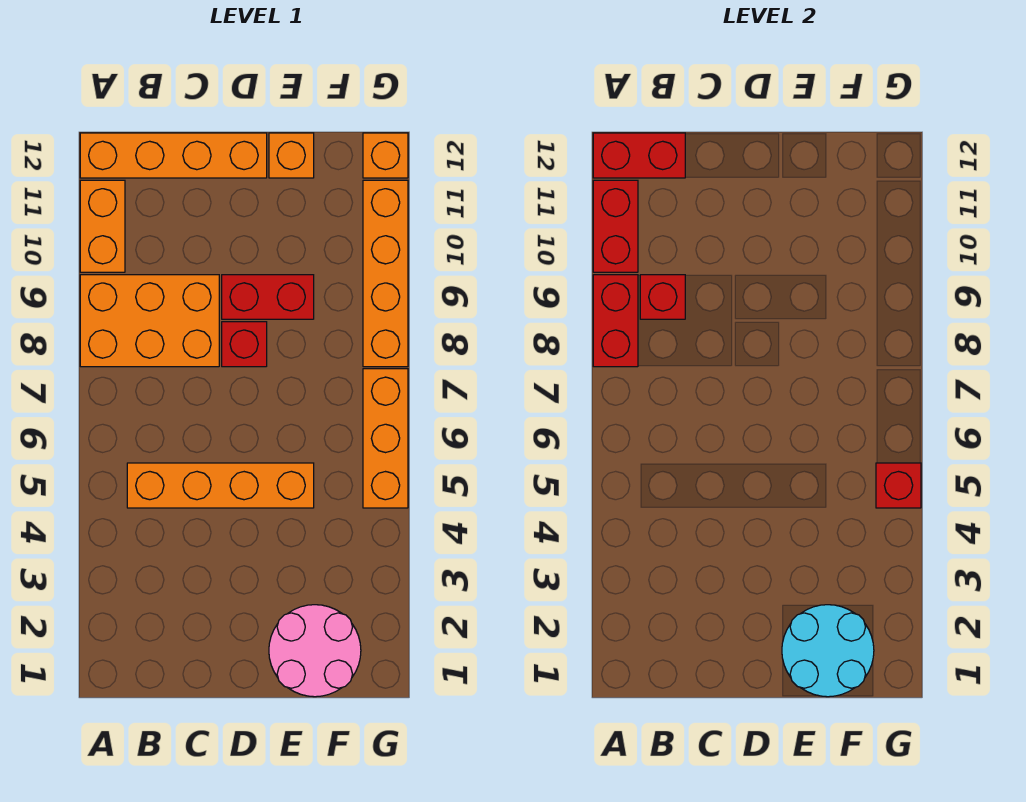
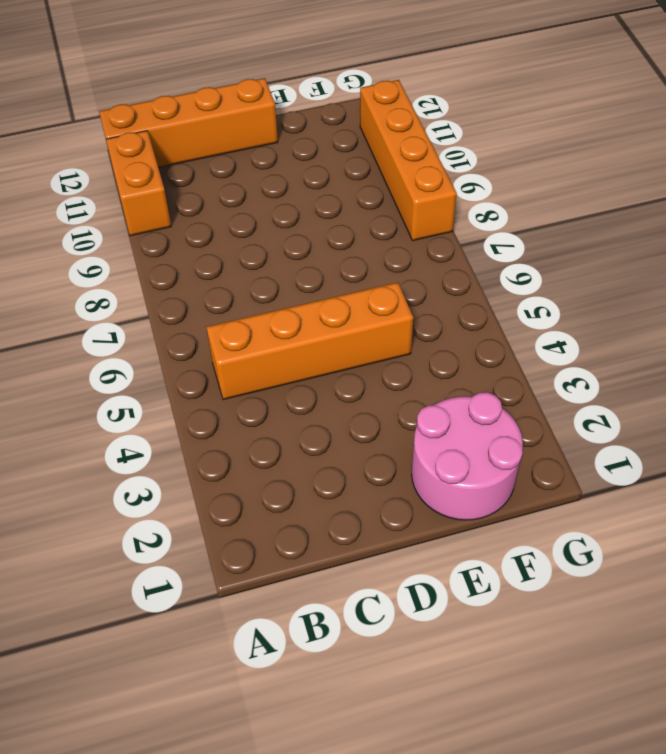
none -> orange brick A8:C9 level 1
none -> red brick D8 level 1
none -> red brick D9:E9 level 1

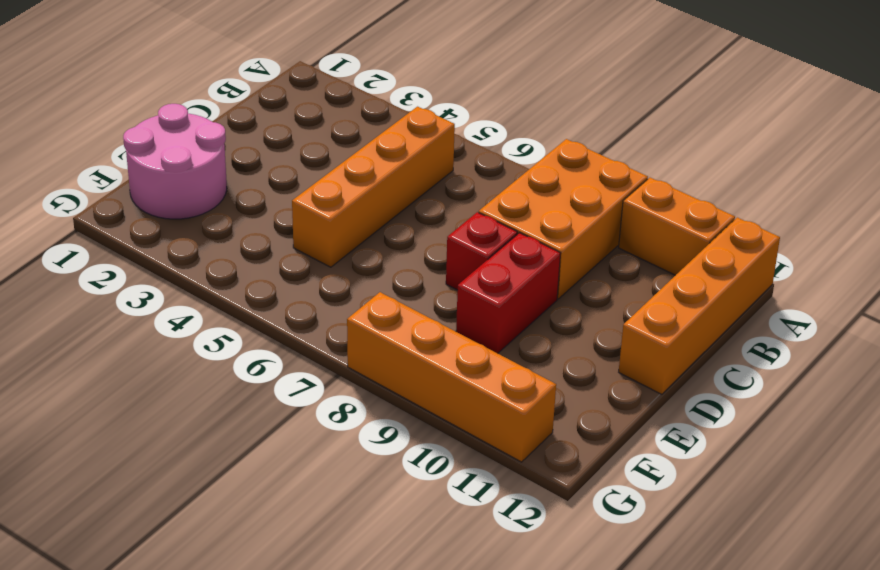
none -> orange brick E12 level 1
none -> orange brick G5:G7 level 1
none -> orange brick G12 level 1

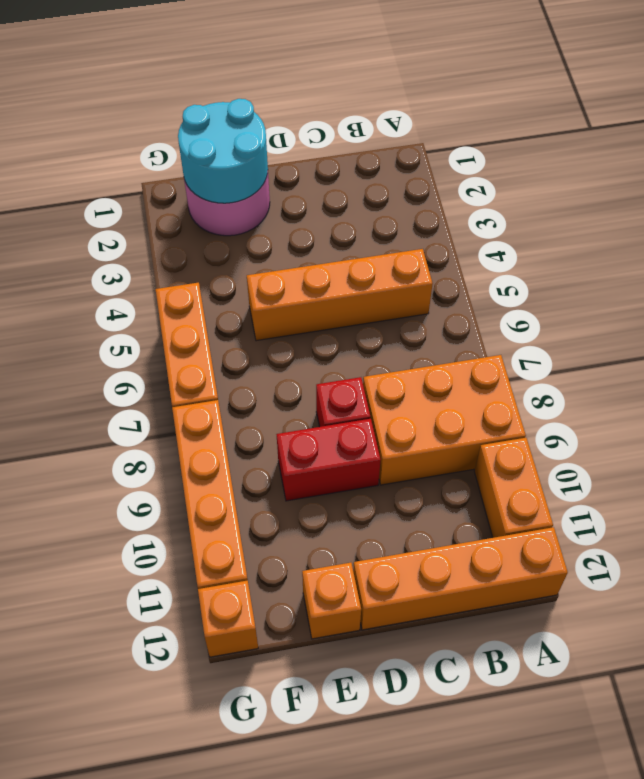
none -> red brick A8:A9 level 2
none -> red brick A10:A11 level 2
none -> red brick A12:B12 level 2

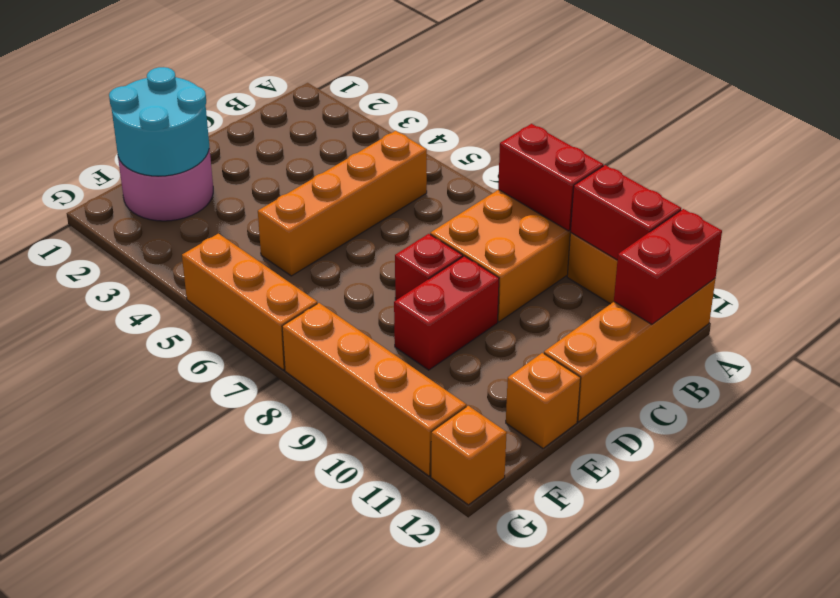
none -> red brick B9 level 2
none -> red brick G5 level 2

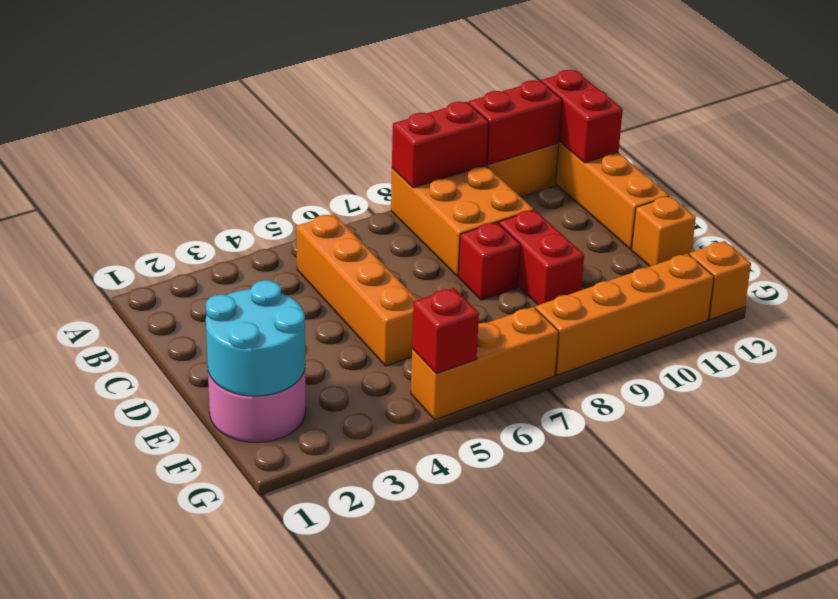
none -> red brick B9 level 2

